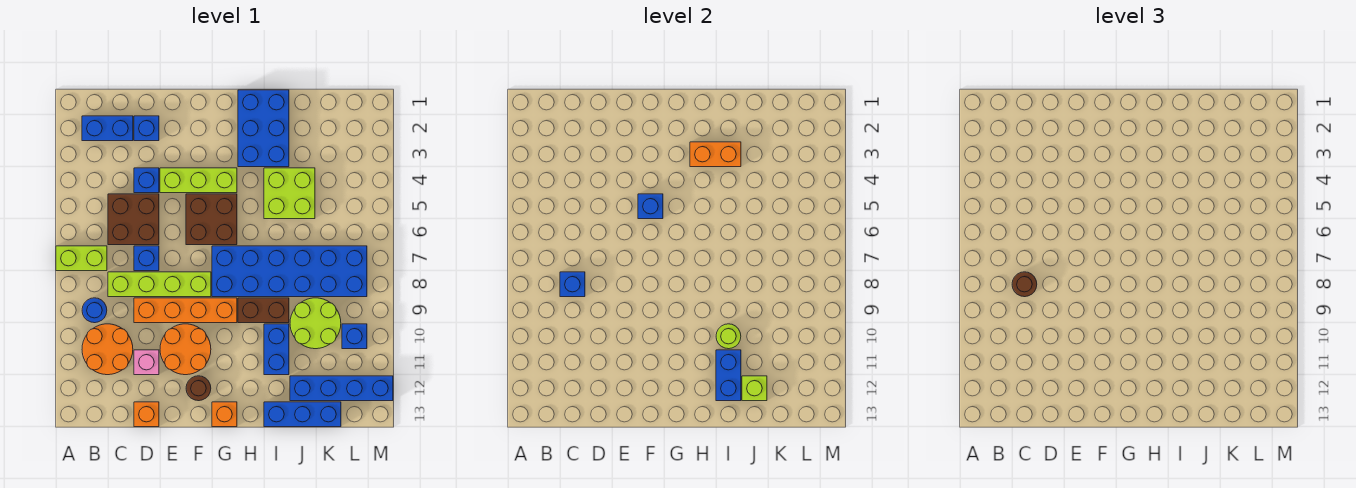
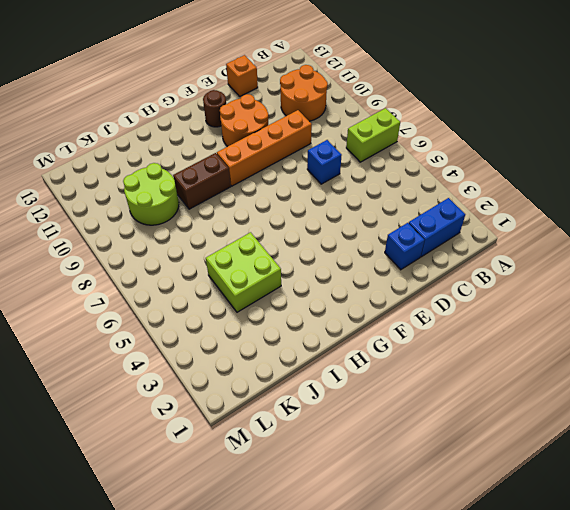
none -> blue round brick B9 level 1
none -> brown brick C5:D6 level 1
none -> lime brick C8:F8 level 1
none -> blue brick D4 level 1

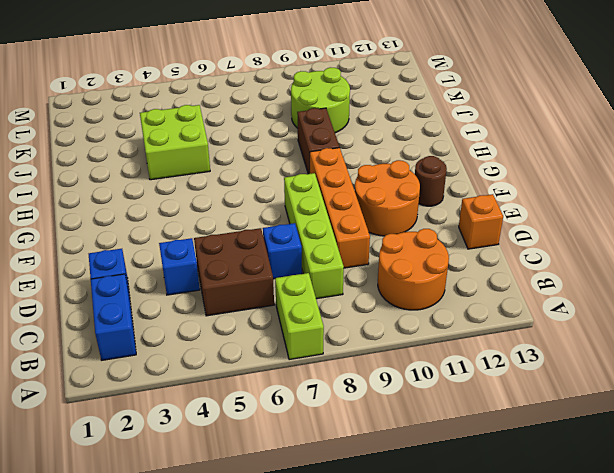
none -> blue round brick B9 level 1
none -> pink brick D11 level 1
none -> lime brick E4:G4 level 1
none -> brown brick F5:G6 level 1

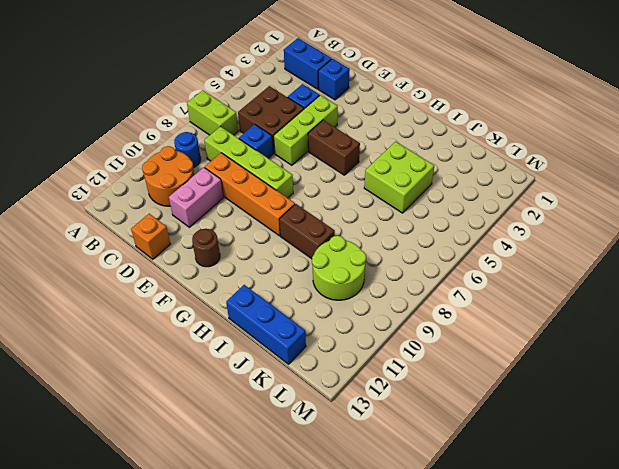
pink brick D10:D11 level 1 -> pink brick D11 level 1
lime brick E4:E6 level 1 -> lime brick E4:G4 level 1
brown brick F5:G5 level 1 -> brown brick F5:G6 level 1
none -> orange round brick E10:F11 level 1
none -> blue brick G7:L8 level 1
none -> orange brick G13 level 1
none -> blue brick H1:I3 level 1

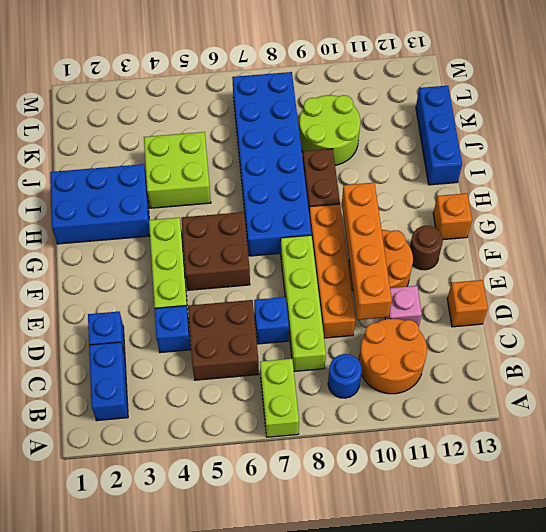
orange brick D10:G10 level 2 -> none
none -> blue brick I10:I11 level 1
none -> blue brick J12:M12 level 1
none -> blue brick L10 level 1
none -> blue brick C8 level 2

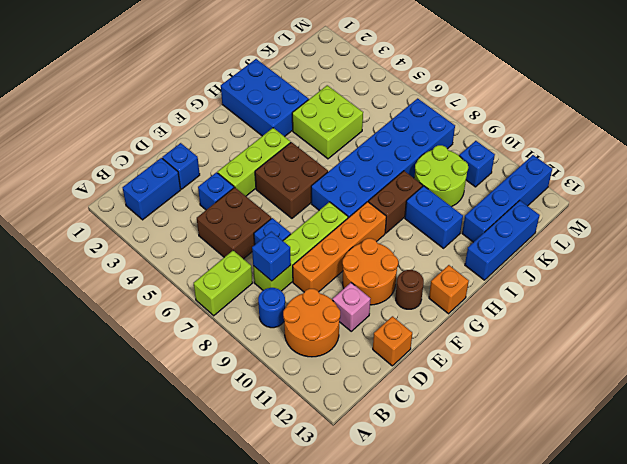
none -> blue brick F5 level 2
none -> orange brick H3:I3 level 2
none -> lime round brick I10 level 2
none -> blue brick I11:I12 level 2

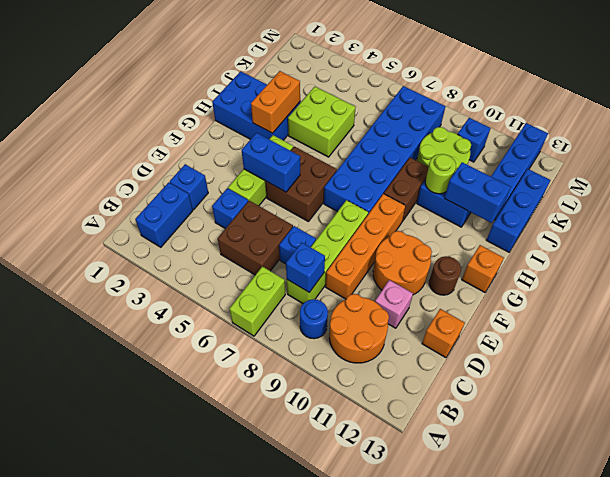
blue brick F4:F5 level 2 -> blue brick F5 level 2
none -> lime brick J12 level 2
none -> brown round brick C8 level 3

